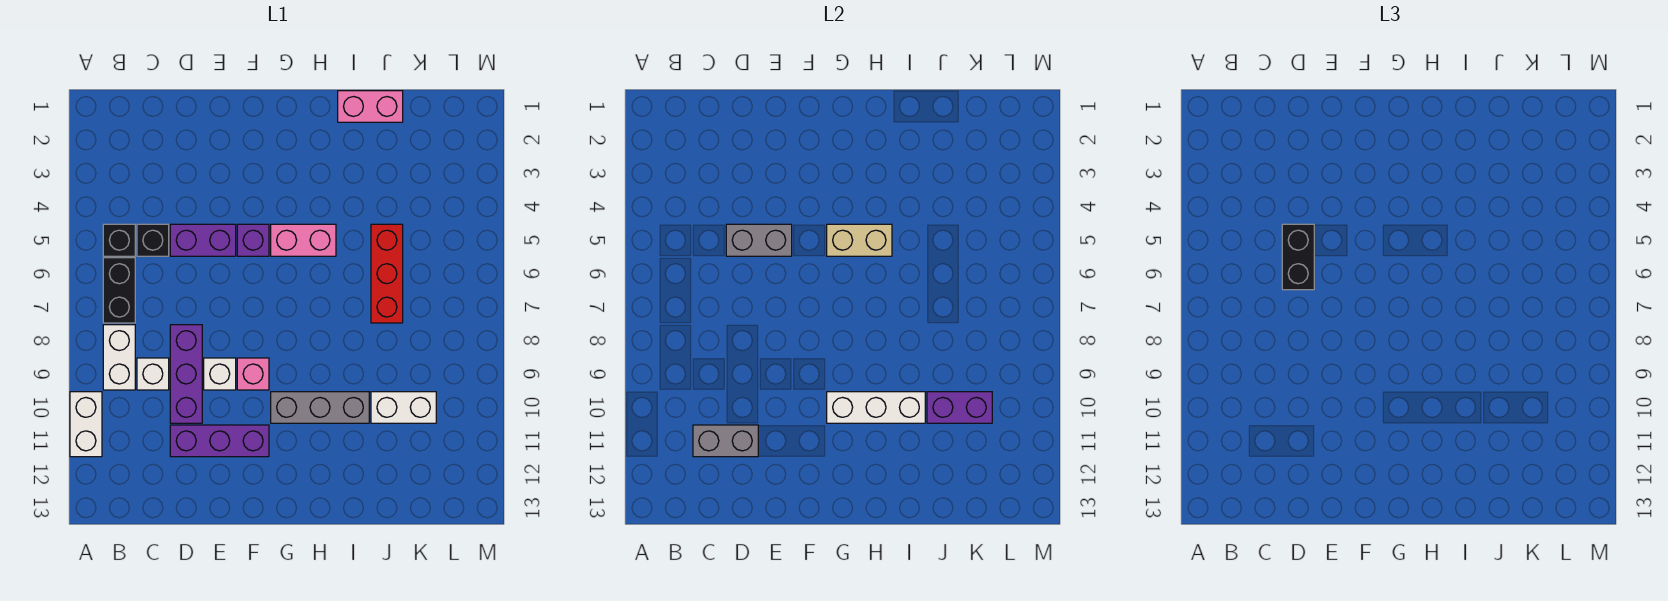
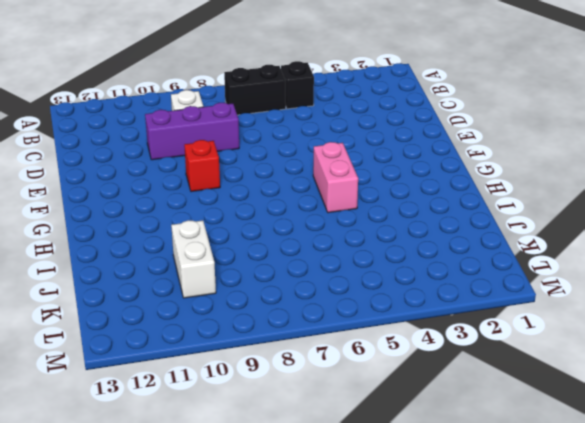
red brick F9 level 1 -> pink brick F9 level 1
none -> white brick A10:A11 level 1
none -> white brick B8:B9 level 1
none -> black brick C5 level 1

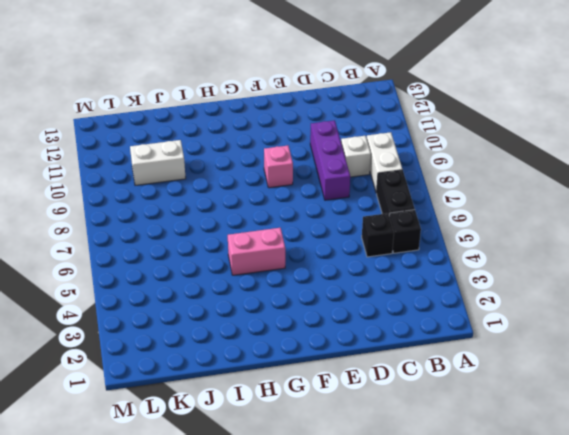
none -> white brick A10:A11 level 1
none -> purple brick D5:E5 level 1
none -> purple brick D11:F11 level 1

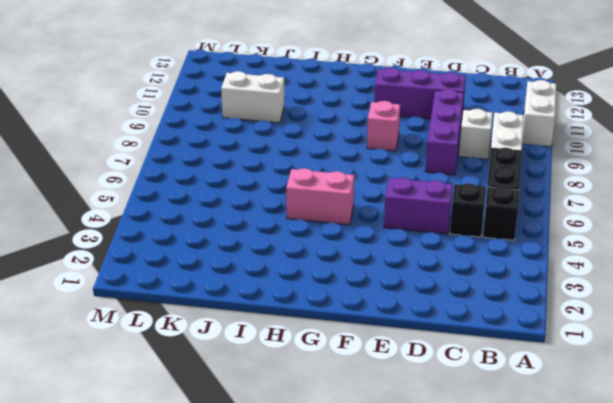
none -> white brick E9 level 1
none -> purple brick F5 level 1
none -> grey brick G10:I10 level 1

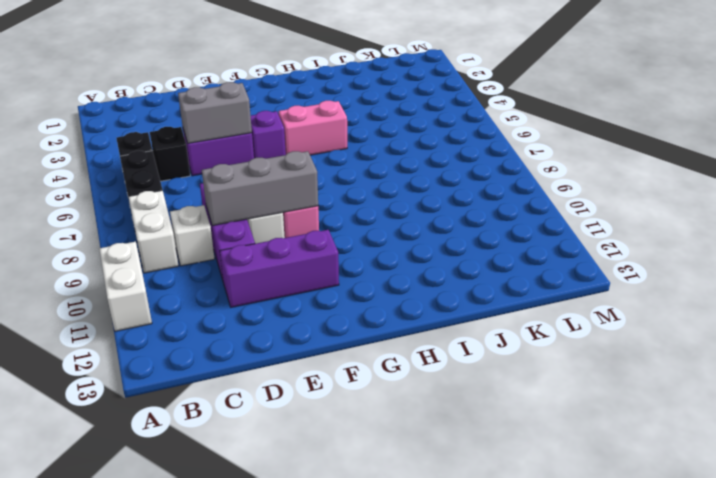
grey brick D9:F9 level 2 -> grey brick G10:I10 level 1
none -> pink brick I1:J1 level 1
none -> red brick J5:J7 level 1
none -> white brick J10:K10 level 1

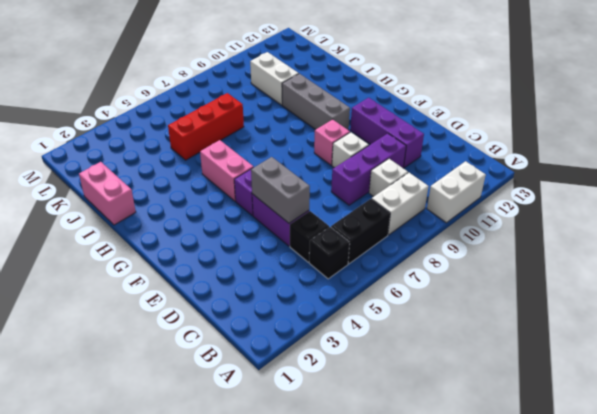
none -> grey brick C11:D11 level 2
none -> tan brick G5:H5 level 2
none -> white brick G10:I10 level 2

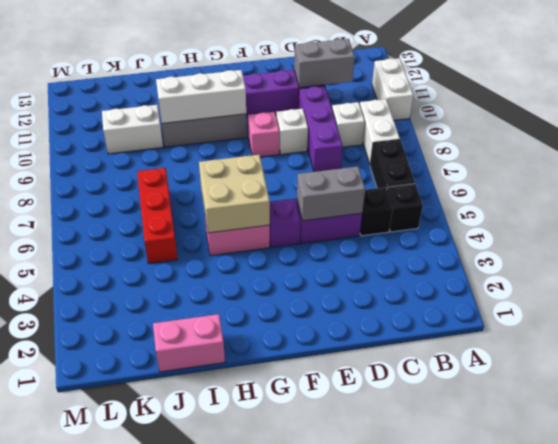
tan brick G5:H6 level 2 -> tan brick G5:H5 level 2
none -> purple brick J10:K10 level 2
none -> black brick D5:D6 level 3

